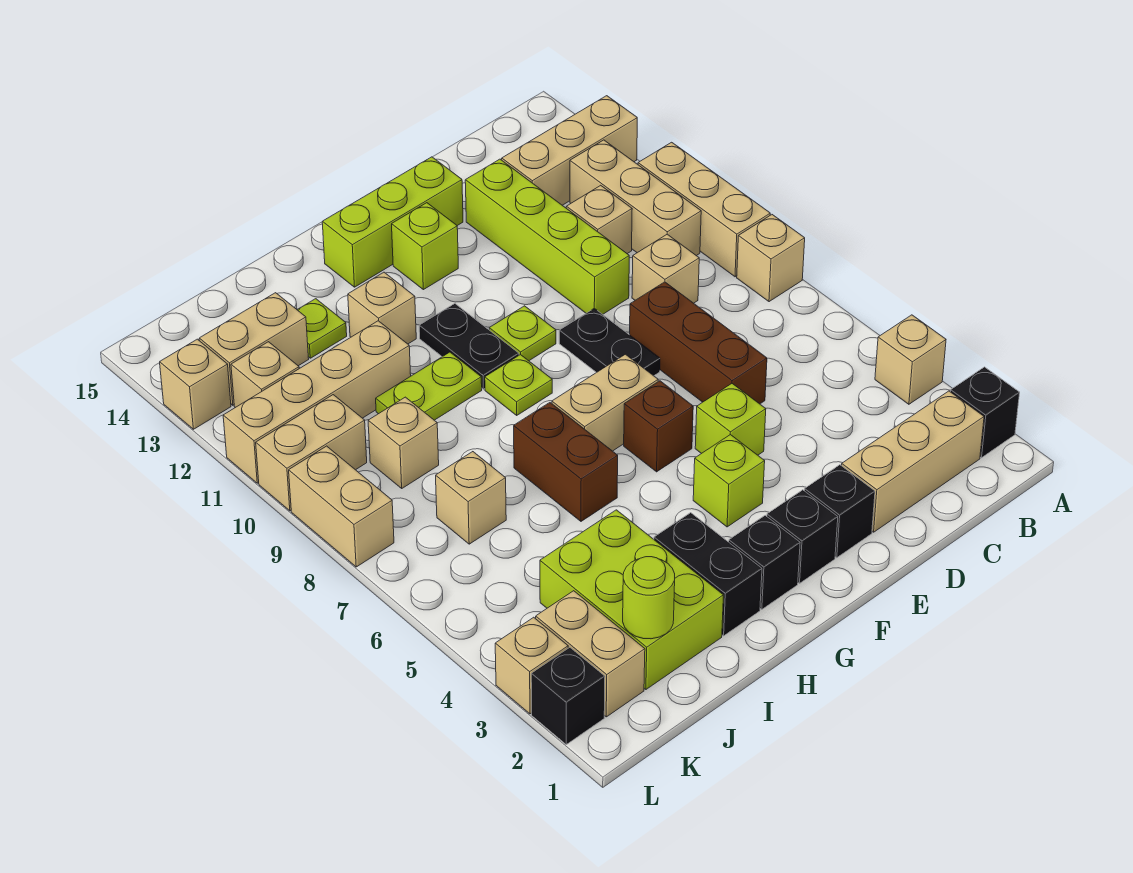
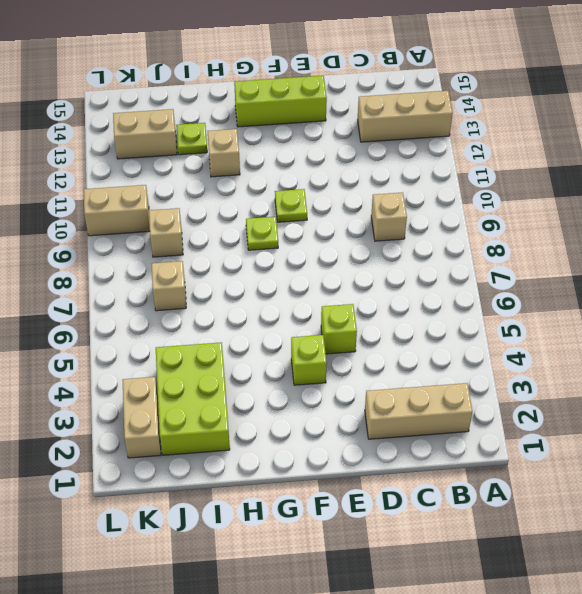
none -> black brick A2 level 1
none -> tan brick A4 level 1
none -> tan brick A8 level 1
none -> tan brick A9:A11 level 1

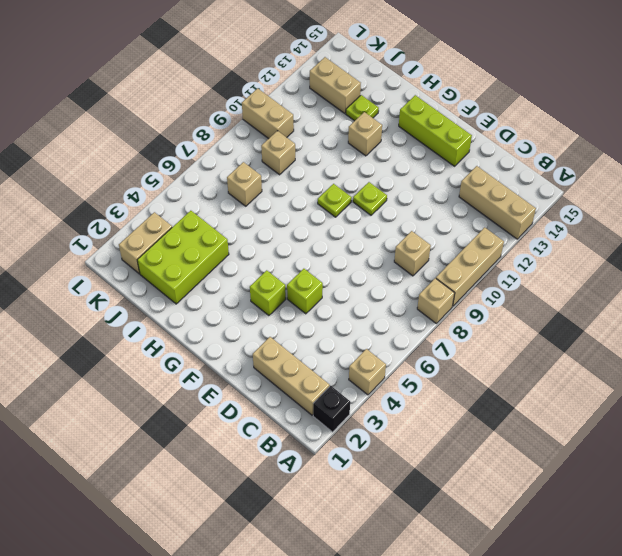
none -> tan brick B10:B12 level 1
none -> tan brick C11 level 1
none -> brown brick D6:D8 level 1
none -> lime brick D10:D13 level 1

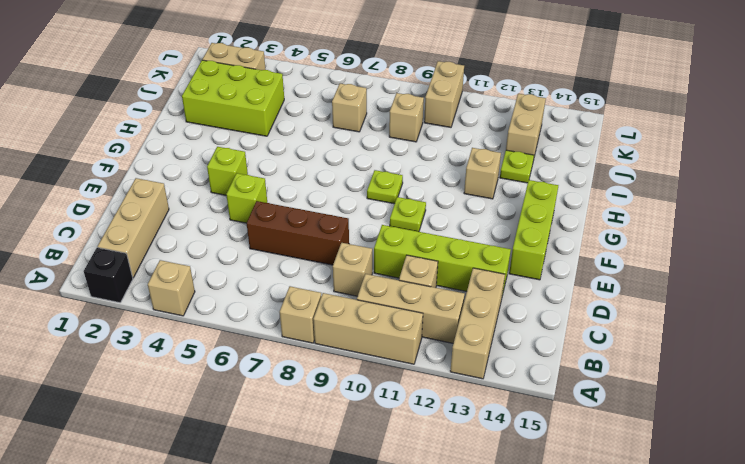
none -> black brick E2 level 1
none -> black plate E8:E9 level 1
none -> black brick F2 level 1
none -> brown brick F6 level 1

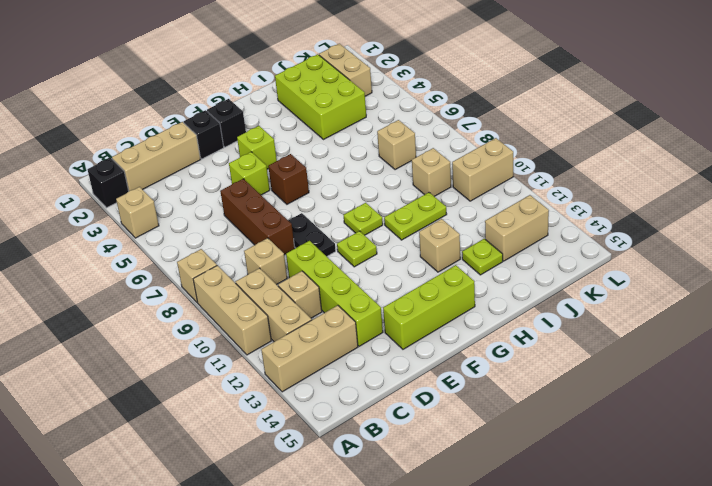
none -> tan brick F7:G7 level 1
none -> lime brick F13 level 1
none -> black brick G2 level 1
none -> black plate G10:G11 level 1

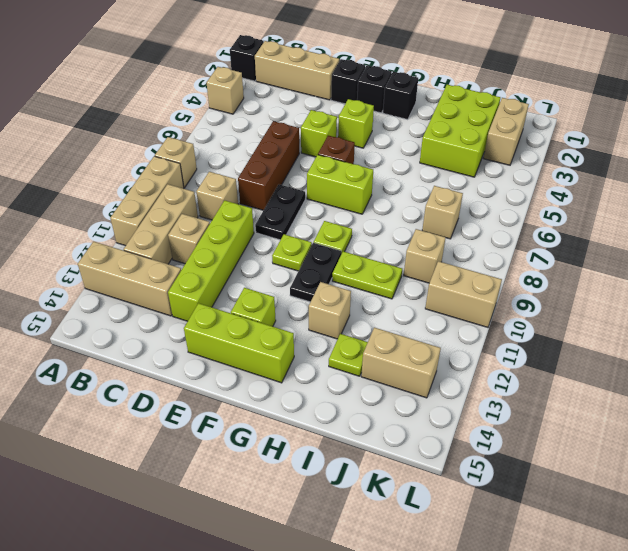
lime brick F7:G7 level 1 -> tan brick F7:G7 level 1
none -> black brick H2:H3 level 1
none -> brown brick H6:H7 level 1
none -> tan brick I11:L11 level 1
none -> tan brick K12 level 1

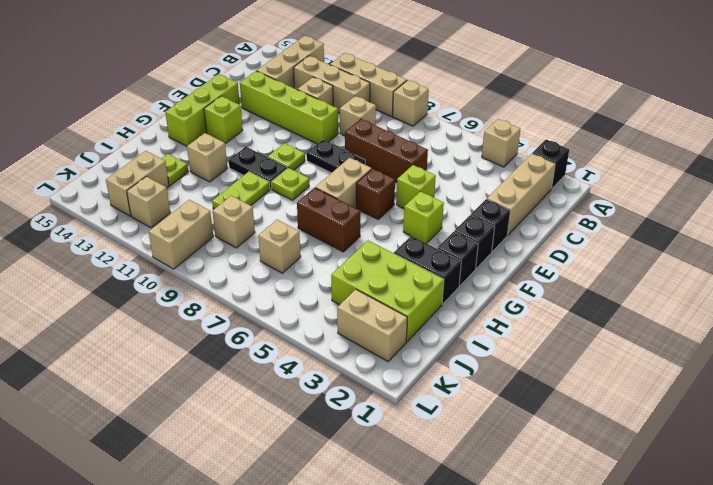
none -> tan brick I11:L11 level 1
none -> black brick L2 level 1
none -> tan brick L3 level 1
none -> tan brick L8:L9 level 1

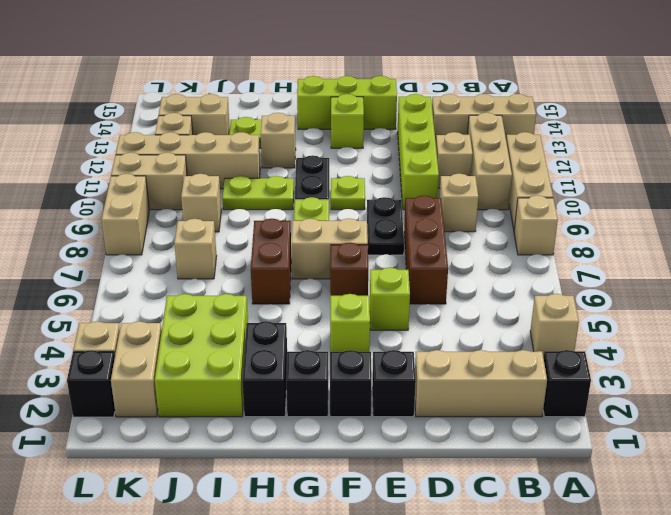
none -> tan brick L13 level 1
none -> lime round brick J2 level 2

